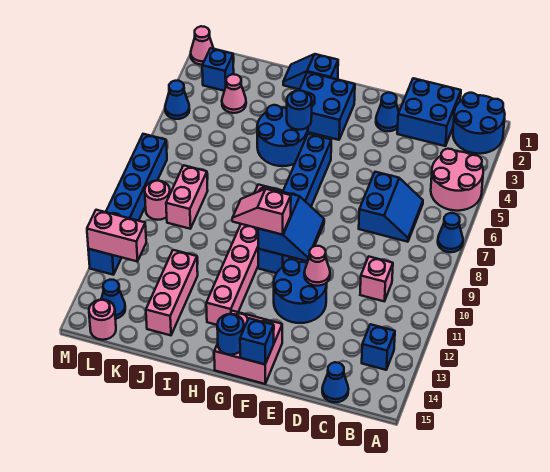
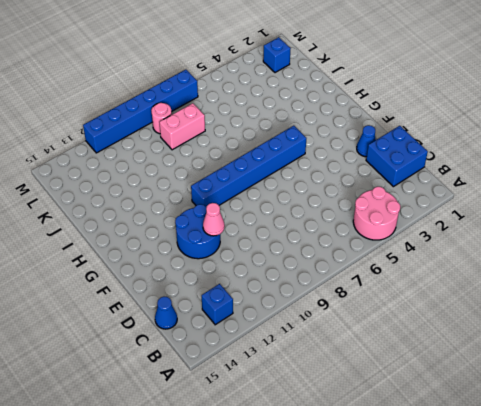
none -> blue round brick A1:B2 level 1
none -> blue cone A7 level 1
none -> blue slope C6:D7 level 1 top D
none -> pink brick C10 level 1

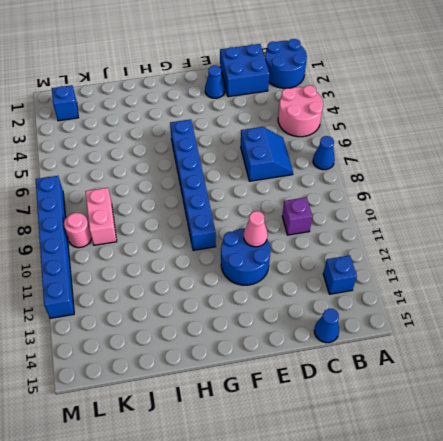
purple brick C10 level 1 -> pink brick C10 level 1
none -> pink brick F14:G15 level 1
none -> blue brick G2:H3 level 1
none -> blue slope H1:I1 level 1 top H
none -> blue round brick H4:I5 level 1

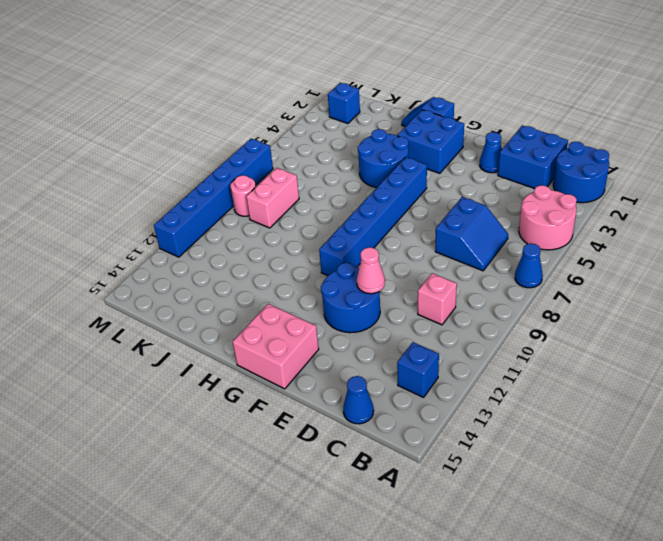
none -> pink brick H8:H13 level 1
none -> pink brick J12:J14 level 1
none -> pink cone K3 level 1
none -> blue cone L14 level 1

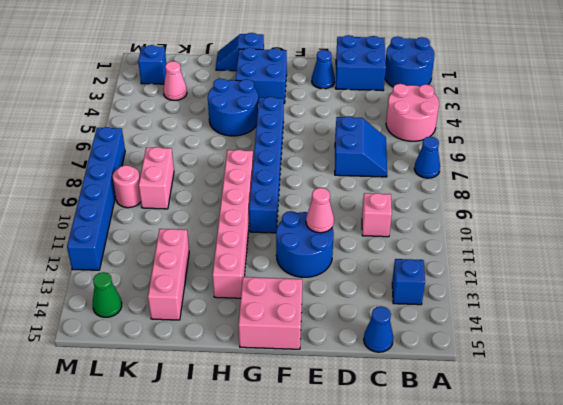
green cone L14 level 1 -> blue cone L14 level 1
none -> pink round brick L15 level 1
none -> pink cone M1 level 1
none -> blue cone M4 level 1
none -> blue slope F9:G10 level 2 top G

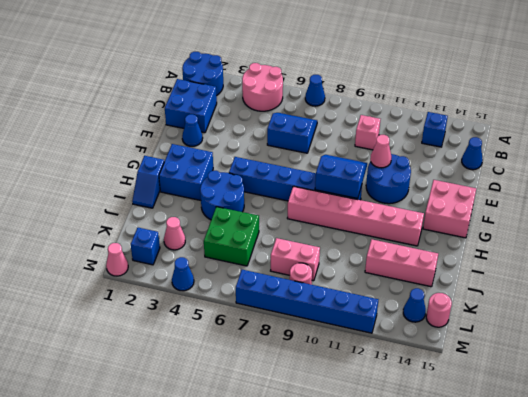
green brick J5:K6 level 1 -> none
none -> blue brick F15 level 2
none -> blue round brick G15 level 2
none -> blue round brick H4 level 2
none -> pink brick L12:M12 level 2

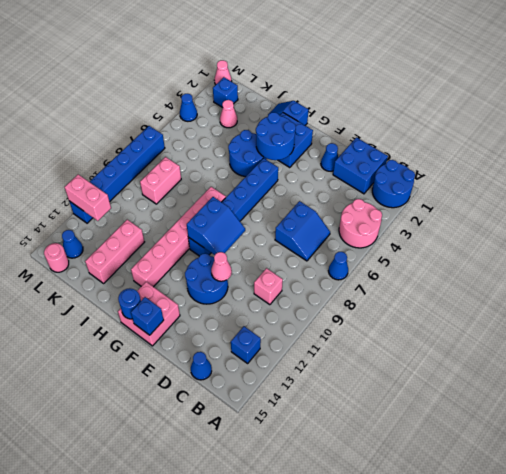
blue round brick G3:H4 level 2 -> blue round brick H4 level 2
none -> pink round brick L9 level 1
none -> pink slope G10:H10 level 3 top G

